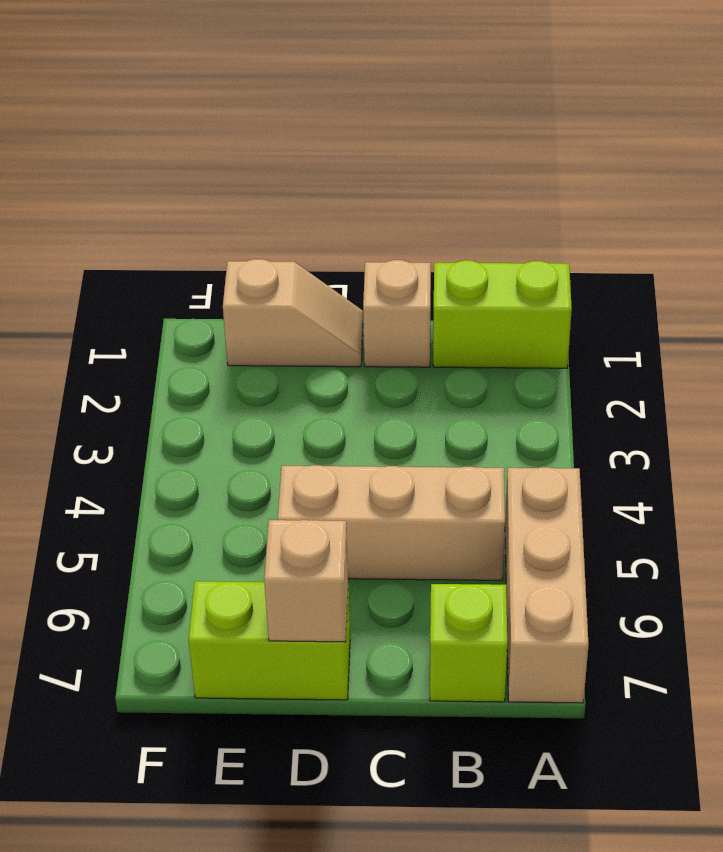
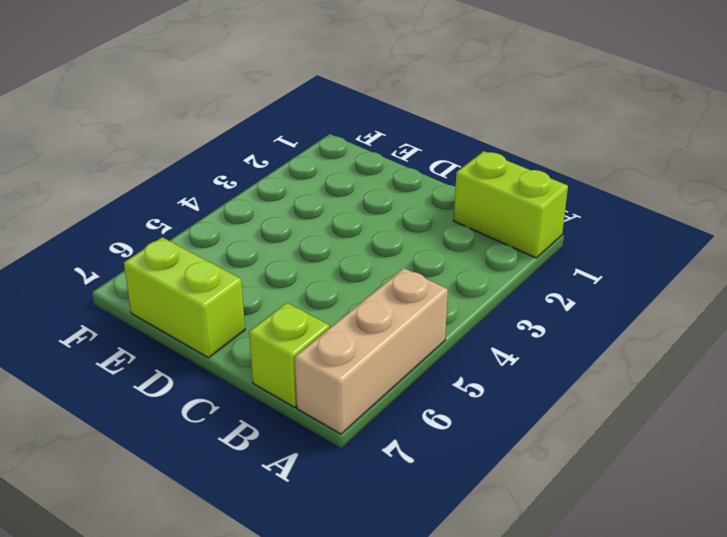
none -> tan brick B5:D5 level 1
none -> tan brick C1 level 1

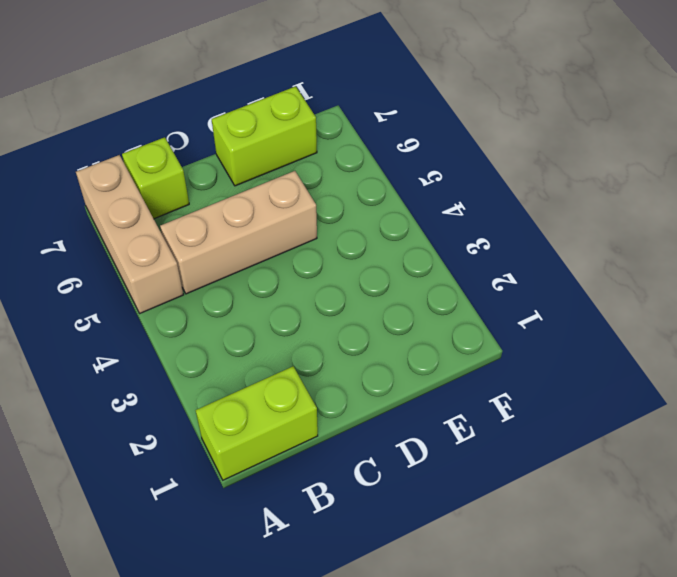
none -> tan brick C1 level 1
none -> tan slope D1:E1 level 1 top E

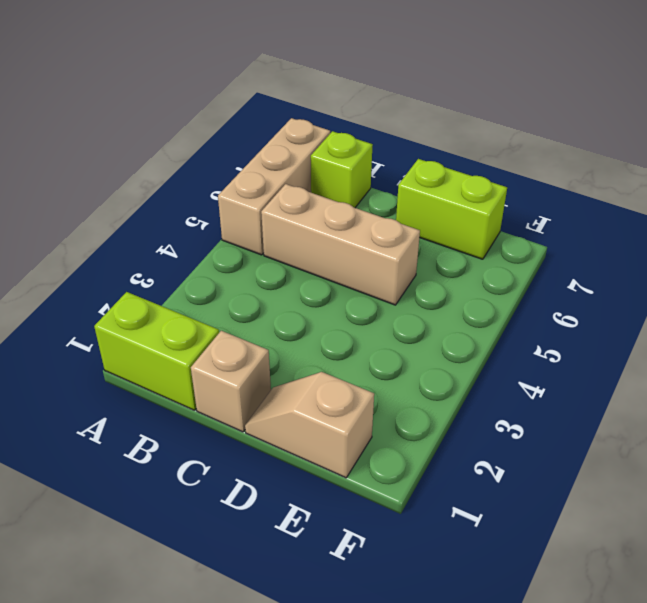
none -> tan brick D7 level 2

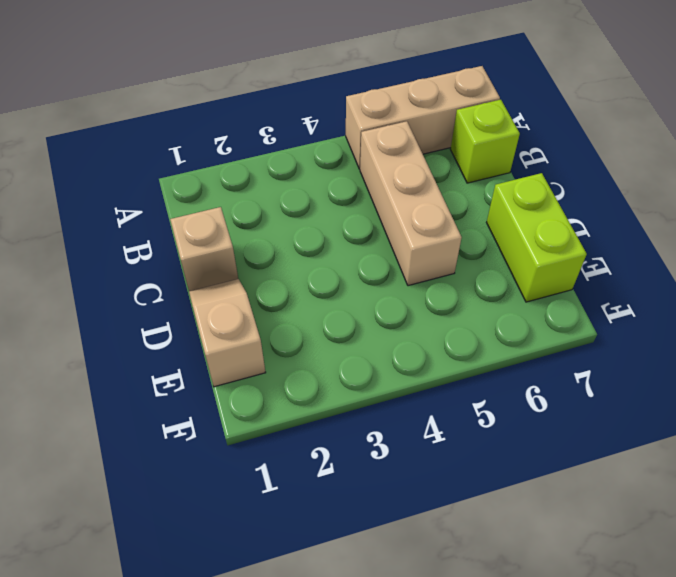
none -> lime brick A1:B1 level 1
none -> tan brick D7 level 2

